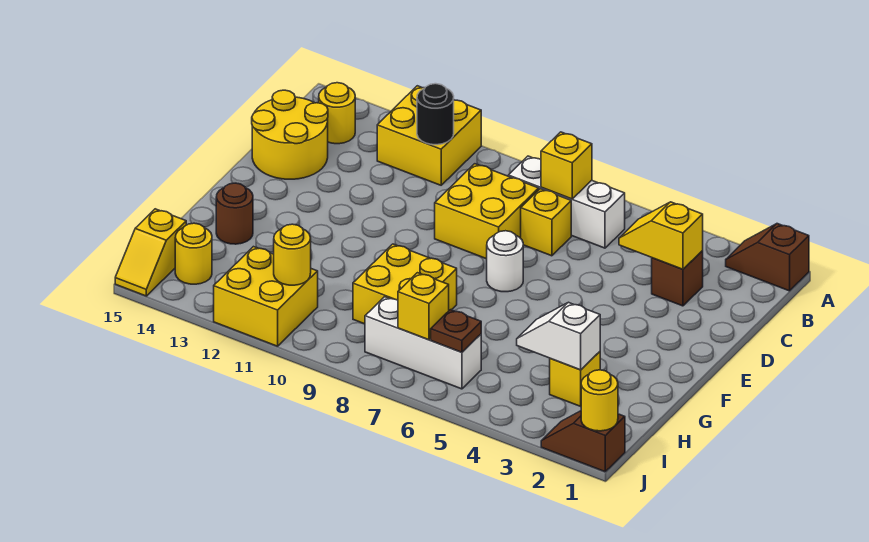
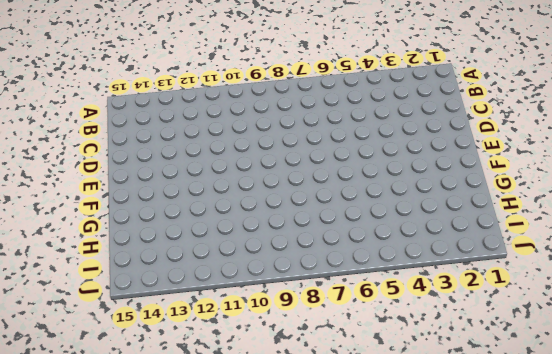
none -> brown slope A1:A2 level 1 top 1
none -> yellow brick A11:B12 level 1
none -> white brick B6:B8 level 1

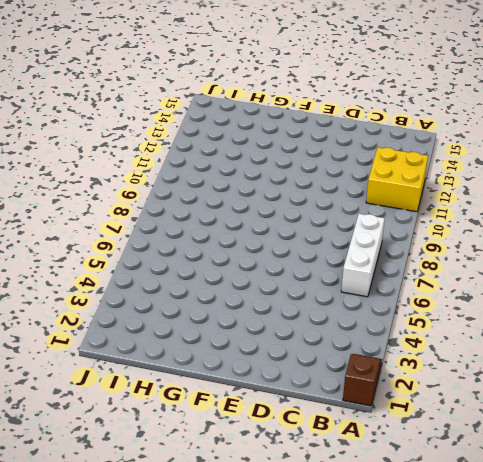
none -> yellow round brick B14 level 1
none -> brown brick C3 level 1
none -> yellow brick C7 level 1

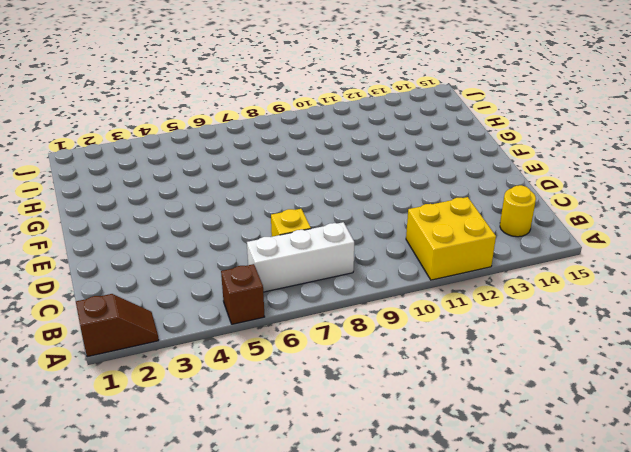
brown brick A5 level 1 -> brown brick C3 level 1
none -> yellow brick C8:D9 level 1
none -> yellow round brick C14:D15 level 1
none -> white round brick E7 level 1

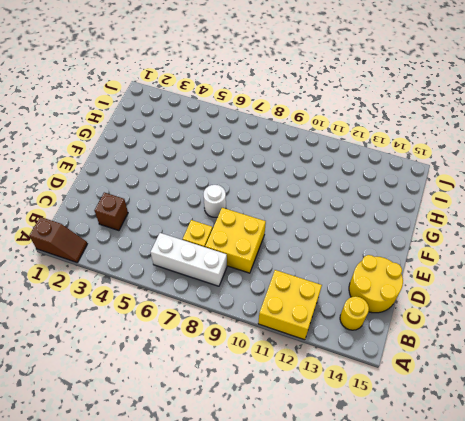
none -> yellow brick G8:H9 level 1
none -> brown round brick G14 level 1
none -> yellow brick H3 level 1

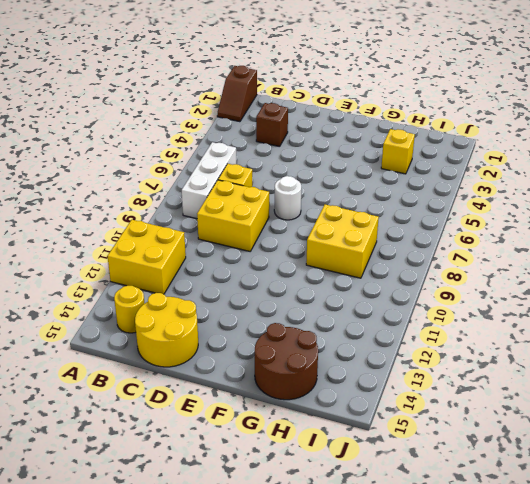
brown round brick G14:H15 level 1 -> brown round brick G14 level 1
none -> white brick I6:I8 level 1
none -> yellow brick I11:J12 level 1
none -> yellow round brick I14 level 1

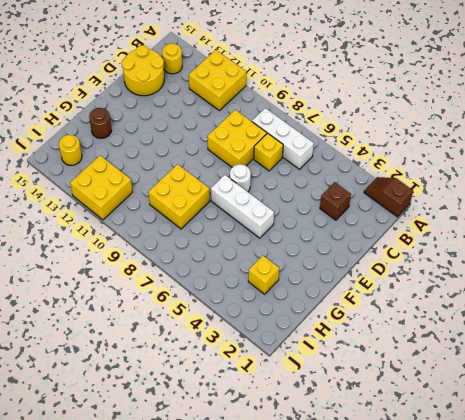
white brick F5:F7 level 1 -> white brick I6:I8 level 1
none -> yellow slope I15:J15 level 1 top I
none -> brown slope J1:J2 level 1 top 1
none -> yellow brick B7 level 2

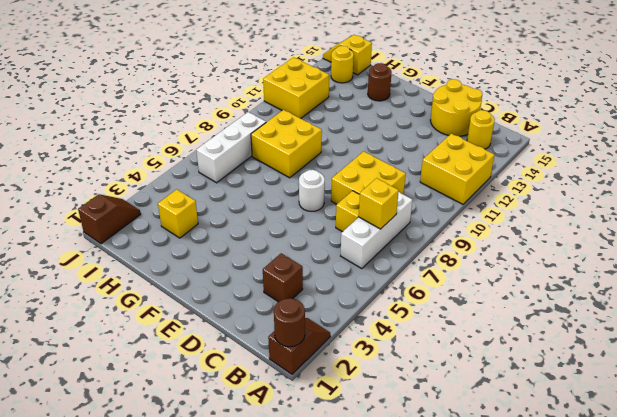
brown round brick A1 level 2 -> none
none -> black round brick B11 level 2
none -> yellow slope C3:C4 level 2 top 3
none -> white slope H3:H4 level 2 top 3

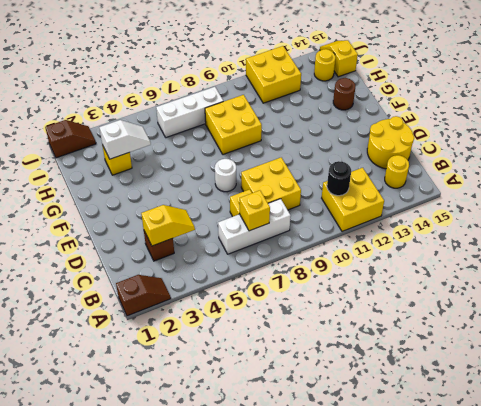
none -> brown plate I6 level 2
none -> yellow brick I7 level 2
none -> yellow round brick I11 level 2

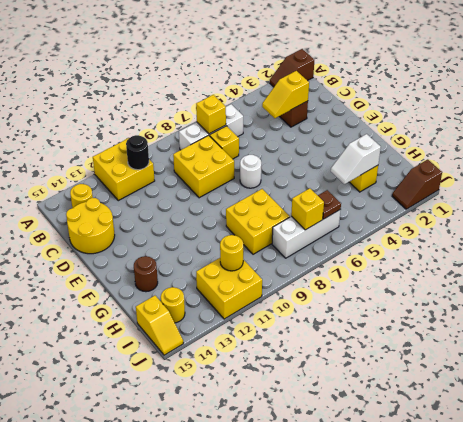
none -> yellow round brick J1 level 2

